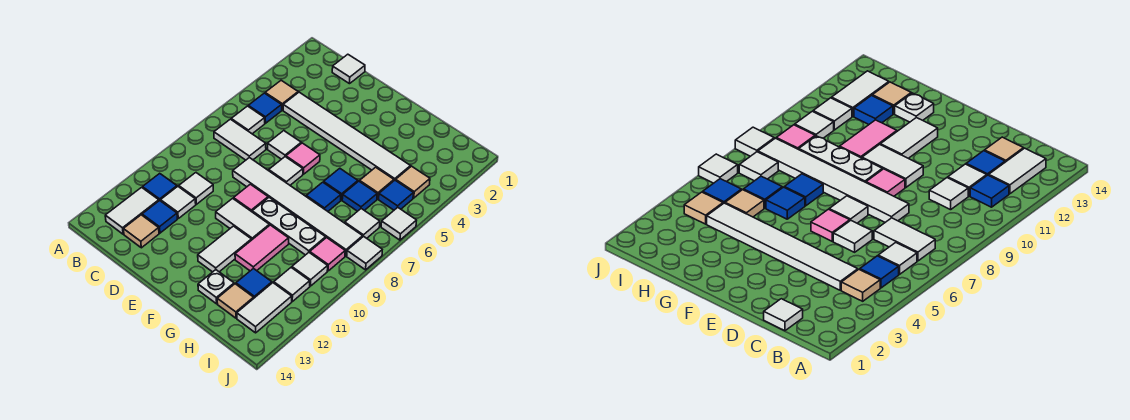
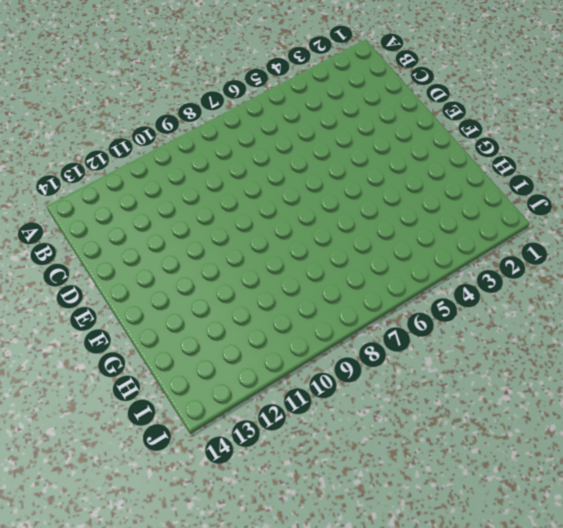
none -> tan tile B4 level 1
none -> blue tile B5 level 1
none -> white tile B6 level 1
none -> white tile B7:C7 level 1

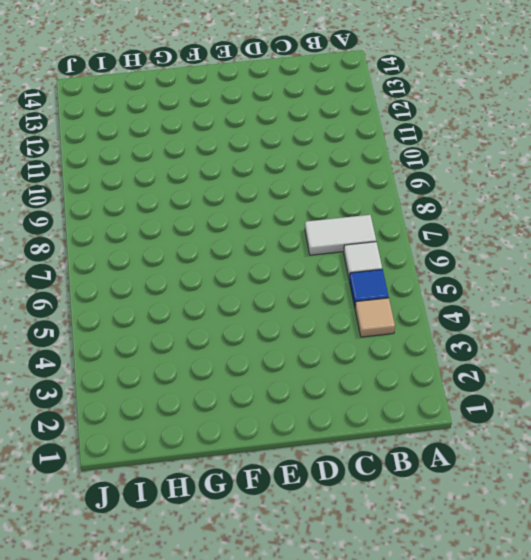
none -> blue tile B11 level 1
none -> white tile B12:B13 level 1
none -> white tile C1 level 1
none -> white tile C4:H4 level 1

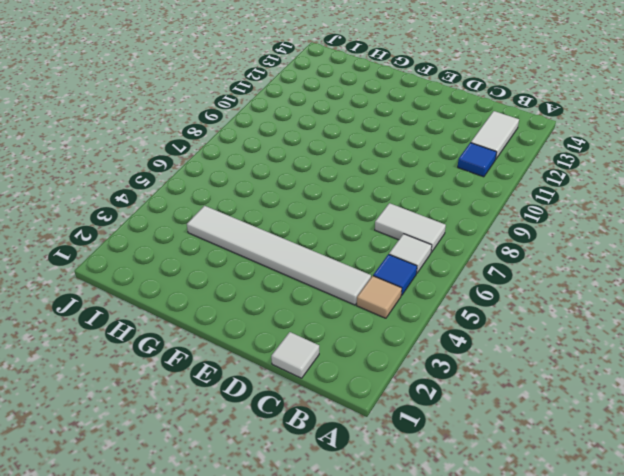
none -> white tile C10 level 1
none -> white tile C11 level 1
none -> blue tile C12 level 1
none -> tan tile C13 level 1

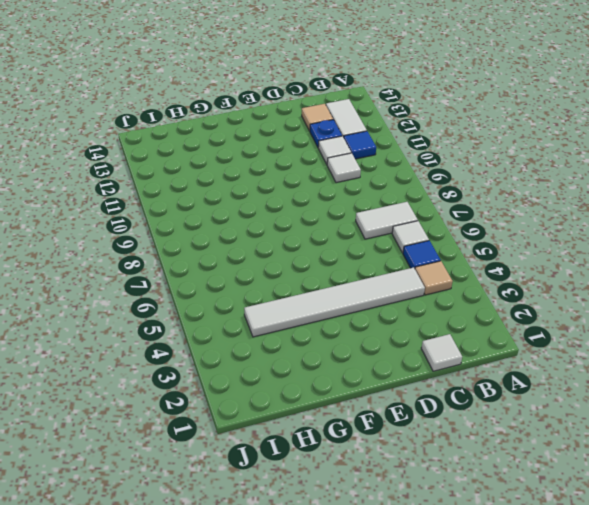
blue plate C12 level 1 -> blue tile C12 level 1
none -> white tile D6 level 1
none -> white tile D8:I8 level 1
none -> pink tile E6 level 1
none -> white tile E7 level 1

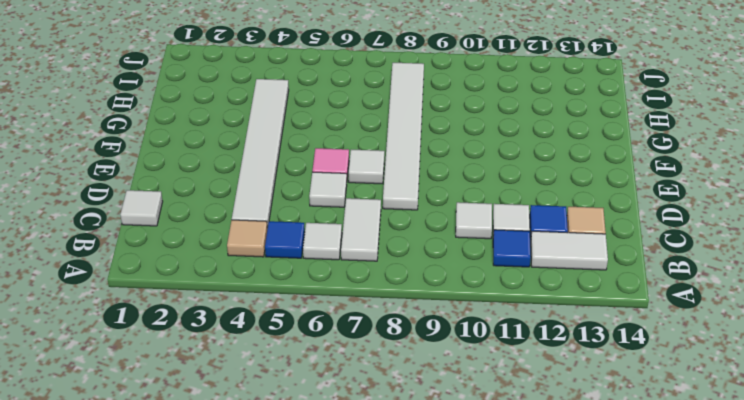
none -> pink tile E9 level 1
none -> white tile E10:F10 level 1
none -> white plate F9:H9 level 1
none -> white tile F11:F12 level 1

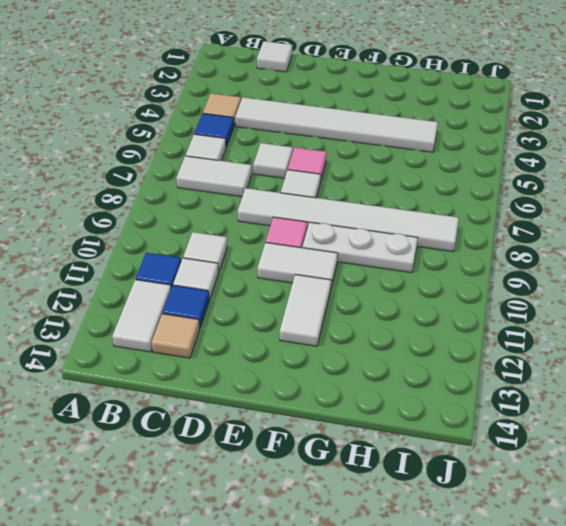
none -> blue tile G6 level 1
none -> blue tile G7 level 1
none -> pink tile G10:G11 level 1
none -> white plate G13 level 1

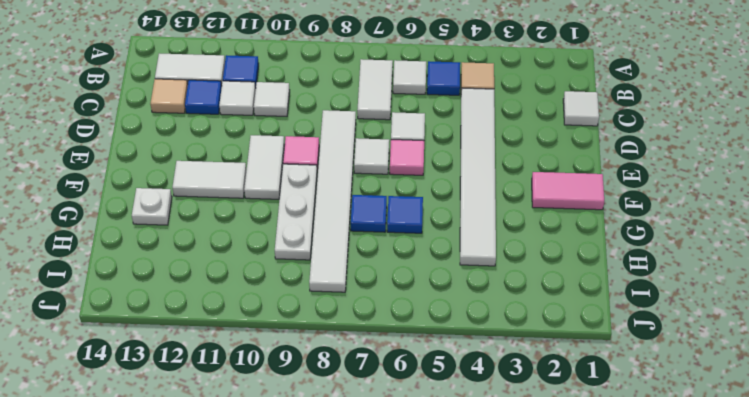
pink tile F1:F2 level 1 -> pink tile G10:G11 level 1
none -> tan tile H5 level 1
none -> blue tile H6 level 1
none -> blue tile H12 level 1
none -> tan tile H13 level 1

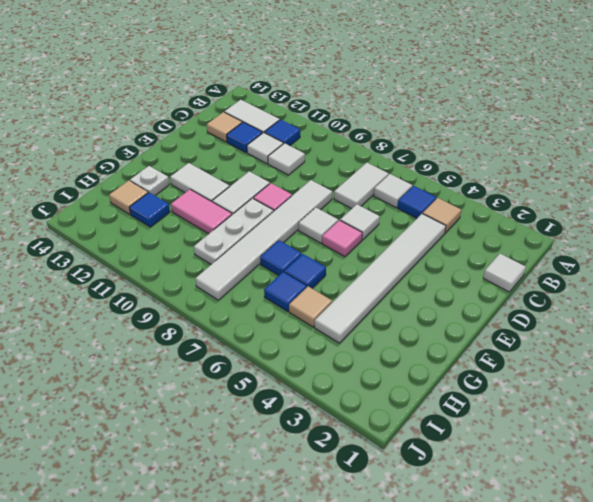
none -> tan tile I4 level 1
none -> blue tile I5 level 1
none -> white tile I7 level 1
none -> pink tile I9 level 1

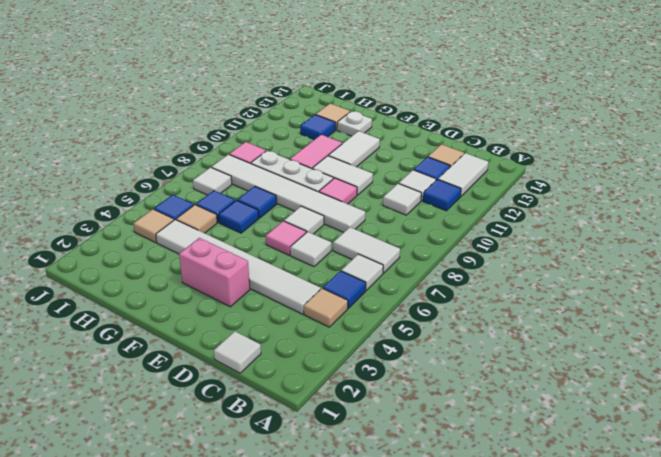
pink brick E3:F3 level 1 -> none
none -> white tile I10 level 1
none -> white tile I11 level 1
none -> white tile I12:I13 level 1
none -> white tile J6 level 1

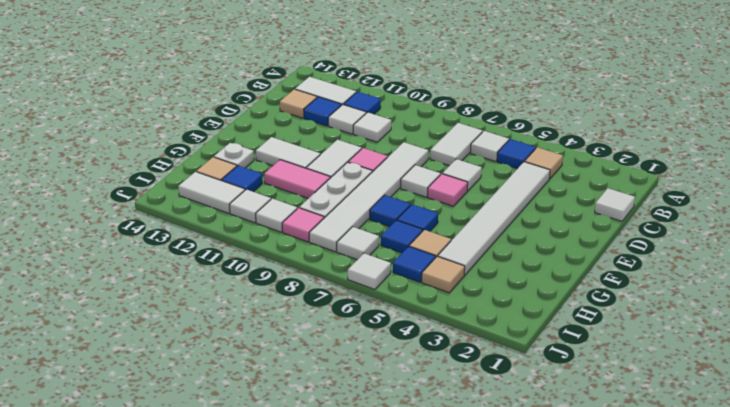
none -> white tile J8 level 1

